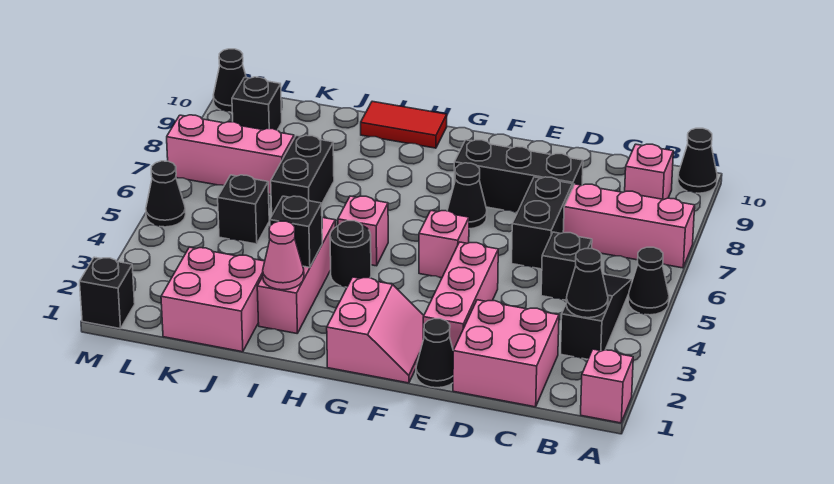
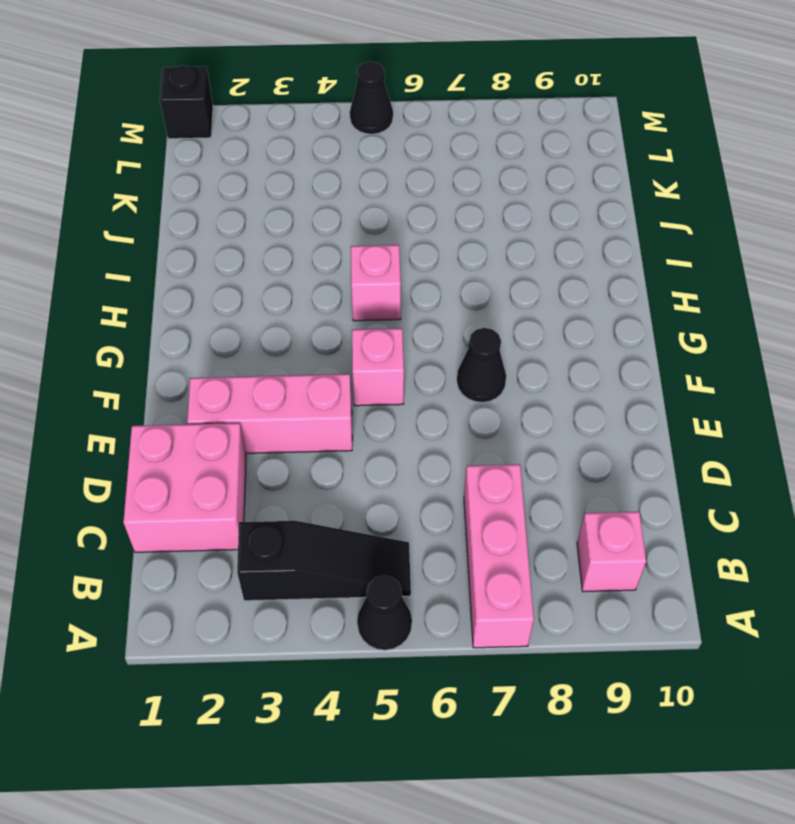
none -> pink brick A1 level 1
none -> black cone A10 level 1
none -> black brick C5 level 1
none -> black brick D6:D7 level 1

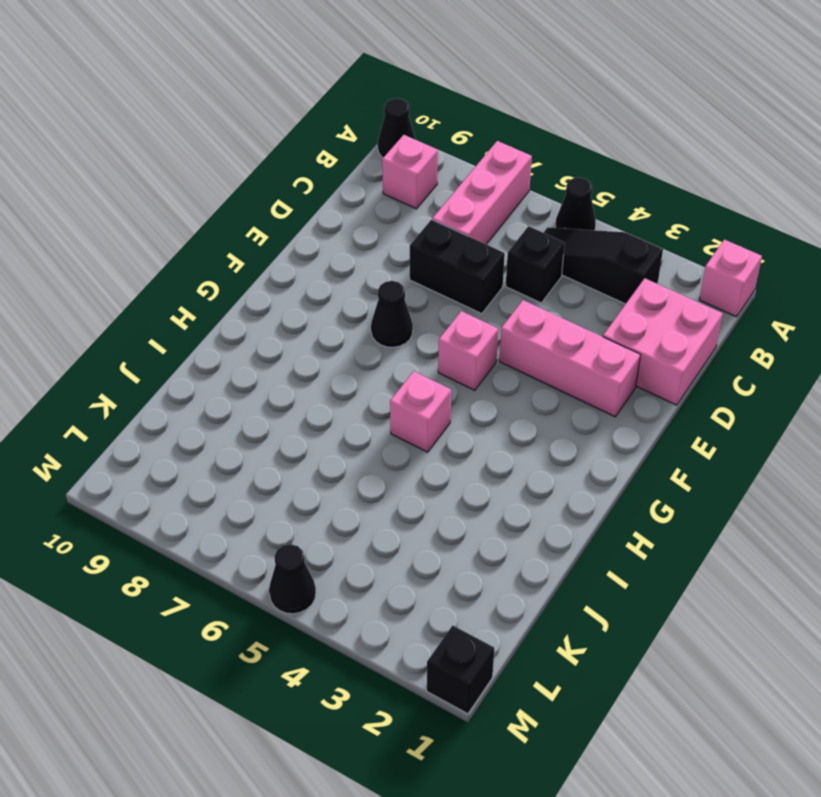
none -> black brick D8:F8 level 1
none -> black cone E1 level 1
none -> pink slope F1:G2 level 1 top G
none -> black round brick H4 level 1

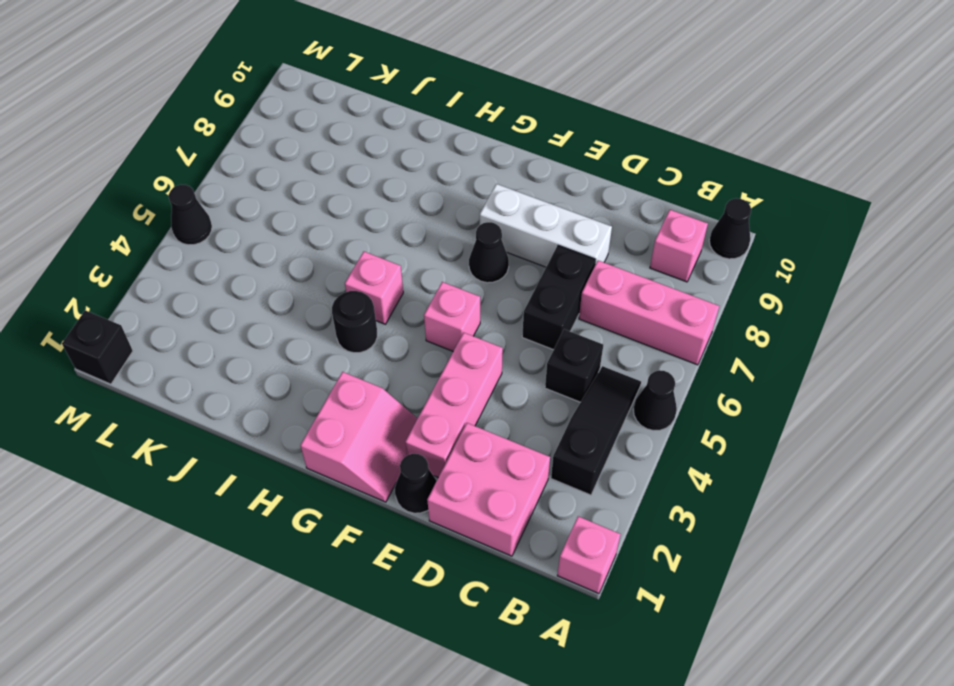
white brick D8:F8 level 1 -> black brick D8:F8 level 1
none -> red tile H10:I10 level 1
none -> pink brick I2:I4 level 1
none -> pink brick J1:K2 level 1
none -> black brick J6:J7 level 1

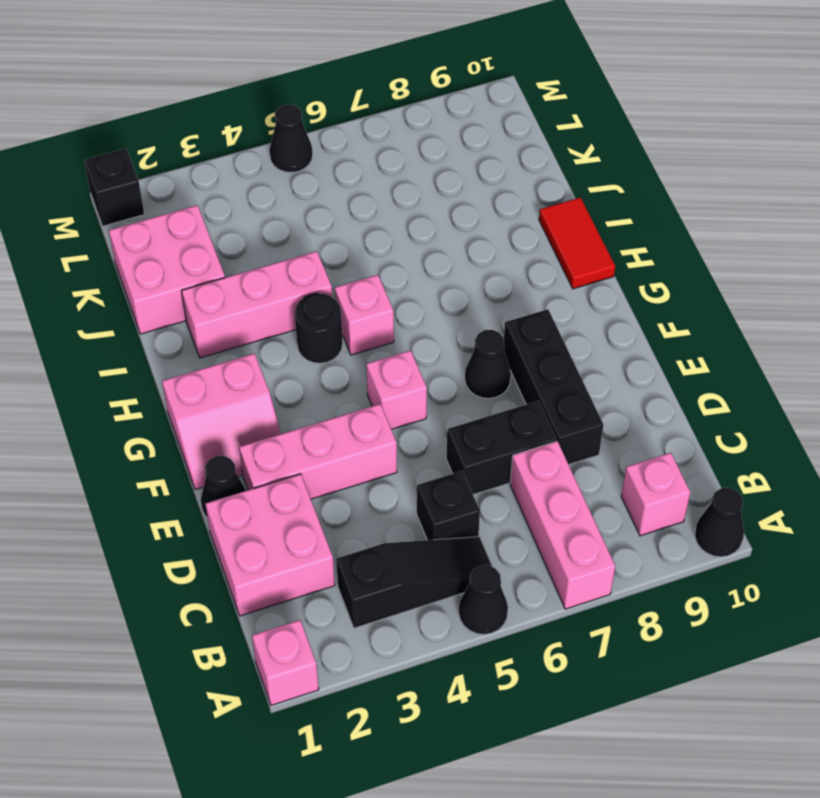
none -> black brick J6:J7 level 1
none -> black brick K5 level 1
none -> pink brick K7:M7 level 1
none -> black brick L9 level 1

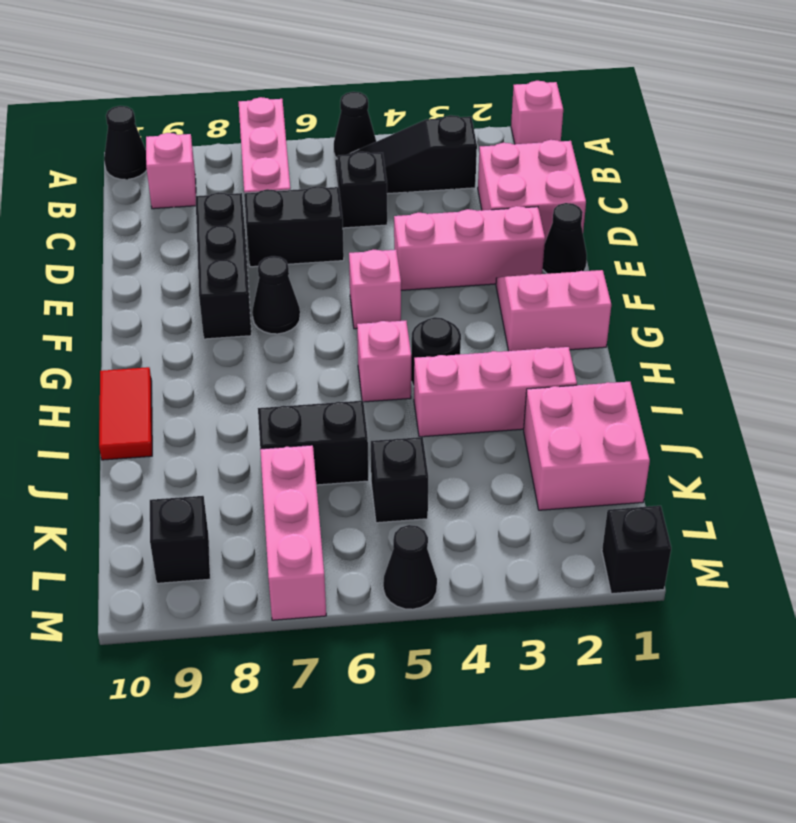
none -> black cone M10 level 1
none -> black cone B3 level 2
none -> pink cone I2 level 2
none -> black brick I3 level 2

